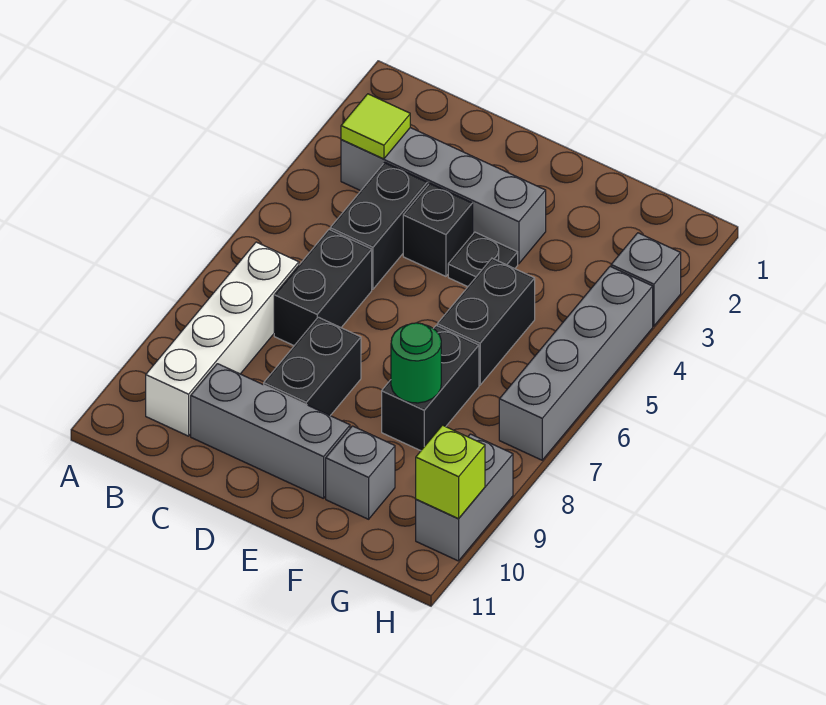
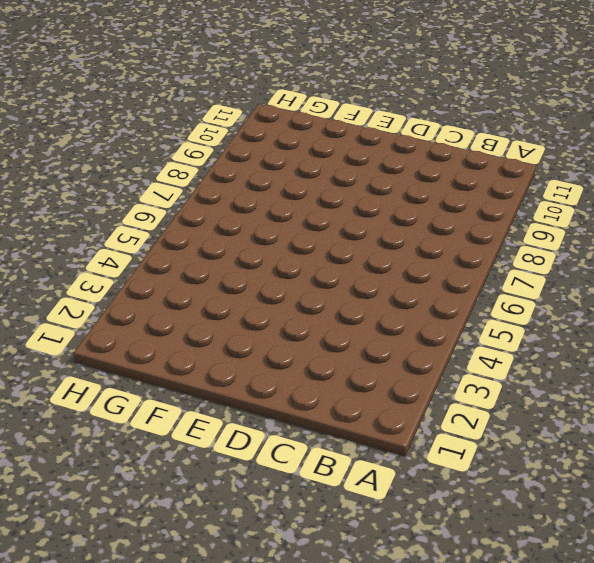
none -> grey brick B3:E3 level 1
none -> white brick B7:B10 level 1
none -> black brick C4:C5 level 1

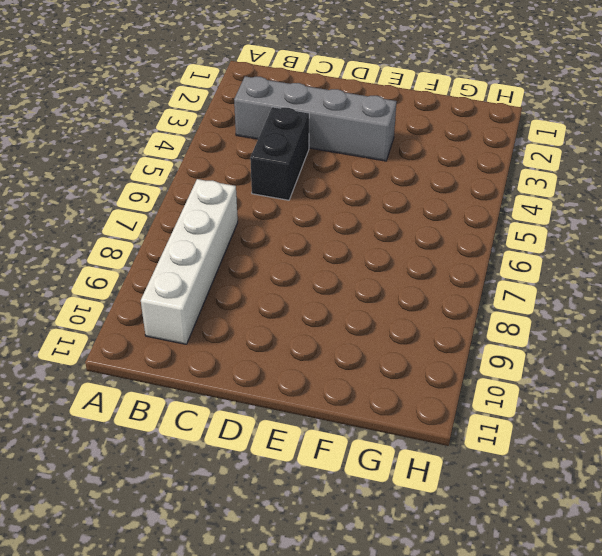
none -> black brick C6:C7 level 1
none -> grey brick C10:E10 level 1
none -> black brick D4 level 1

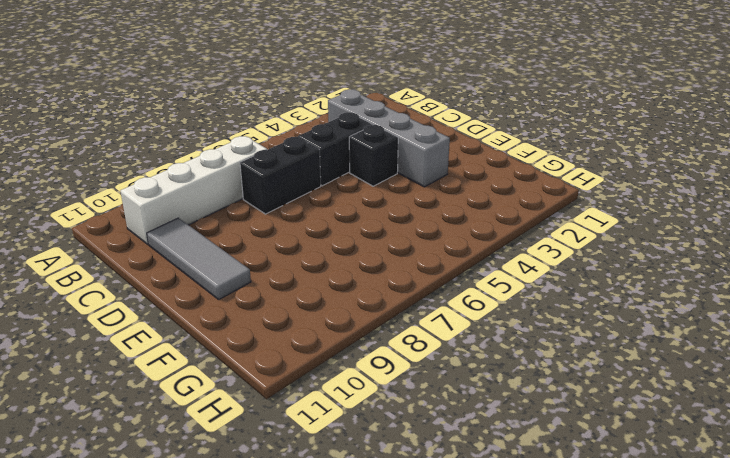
grey tile C10:E10 level 1 -> grey brick C10:E10 level 1
none -> black brick D8:D9 level 1
none -> black plate E4 level 1
none -> black brick F5:F6 level 1

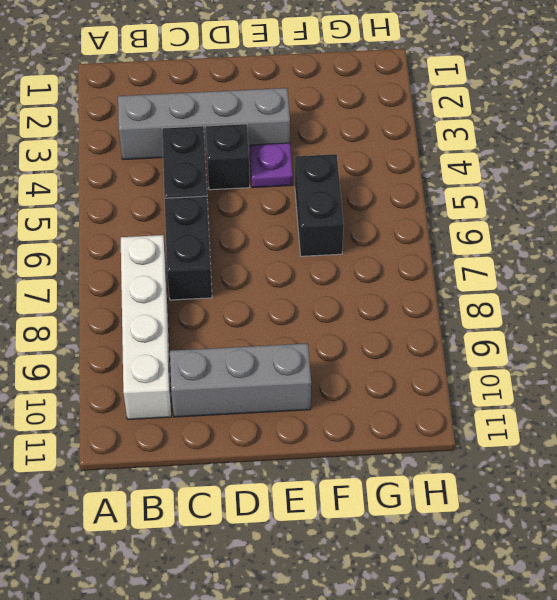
purple plate E4 level 1 -> black plate E4 level 1
none -> black brick D8:D9 level 1
none -> black brick F7:F8 level 1
none -> grey brick F10 level 1

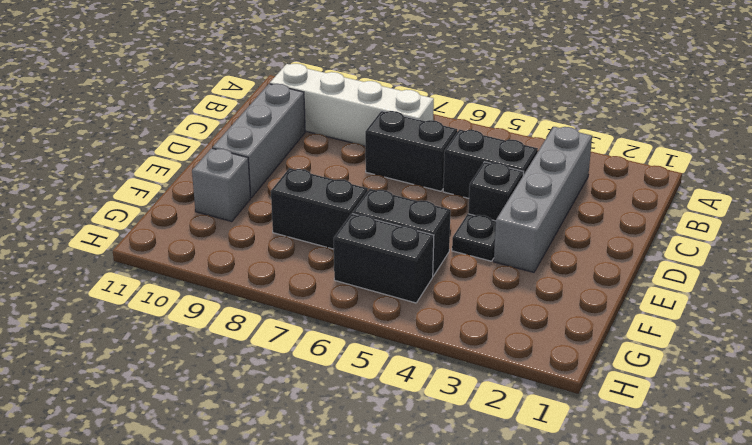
black brick G5:G6 level 1 -> black brick D8:D9 level 1
none -> grey brick H3 level 1
none -> grey brick H4:H7 level 1
none -> grey brick H9:H10 level 1

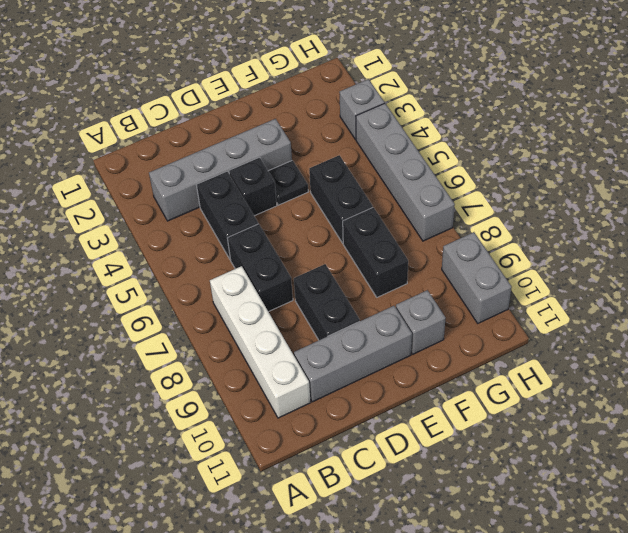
none -> lime tile B3 level 2
none -> green round brick F8 level 2
none -> lime brick H10 level 2

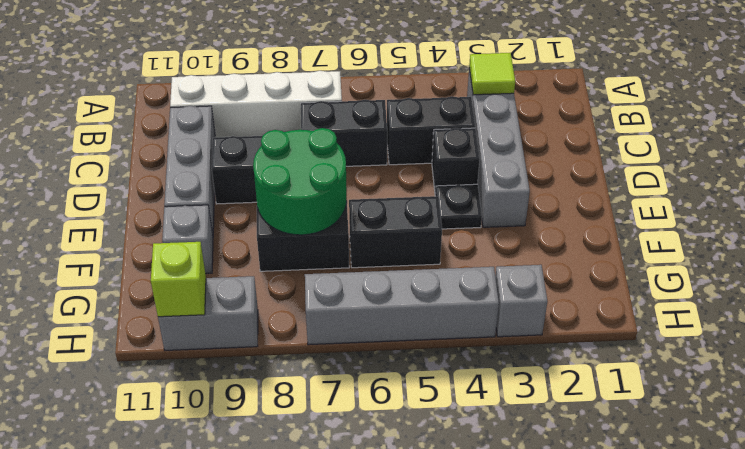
green round brick E7:F8 level 2 -> green round brick F8 level 2

